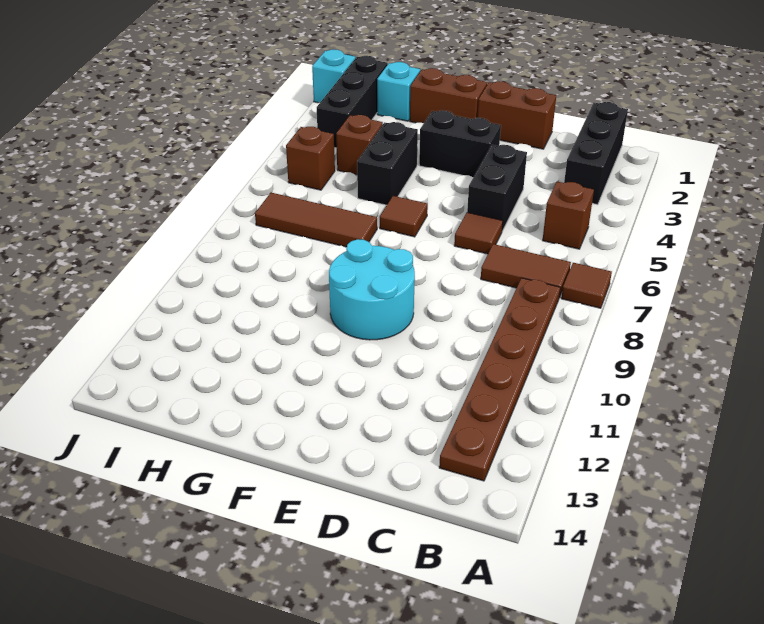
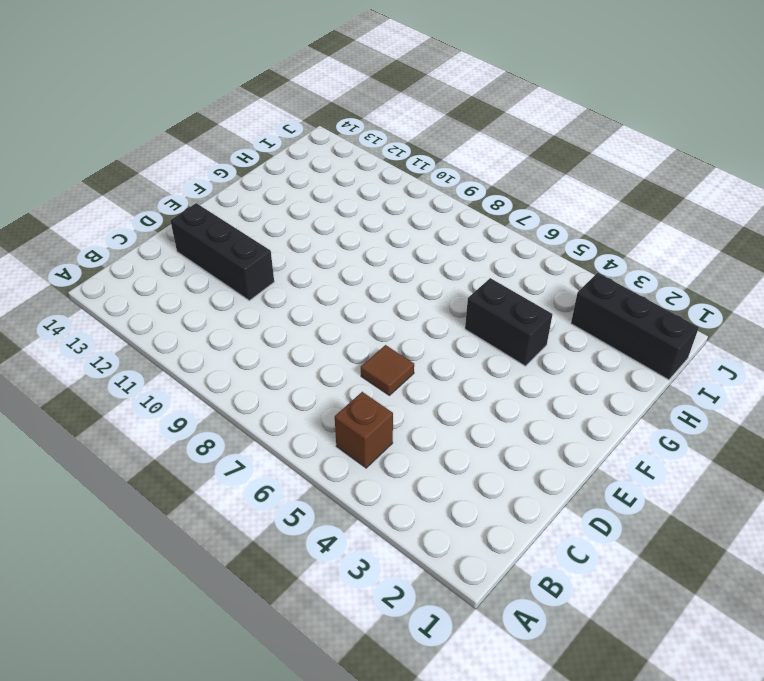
black brick D11:D13 level 1 -> black brick B1:B3 level 1
none -> brown tile A7 level 1
none -> brown tile B7:C7 level 1
none -> brown plate B8:B13 level 1

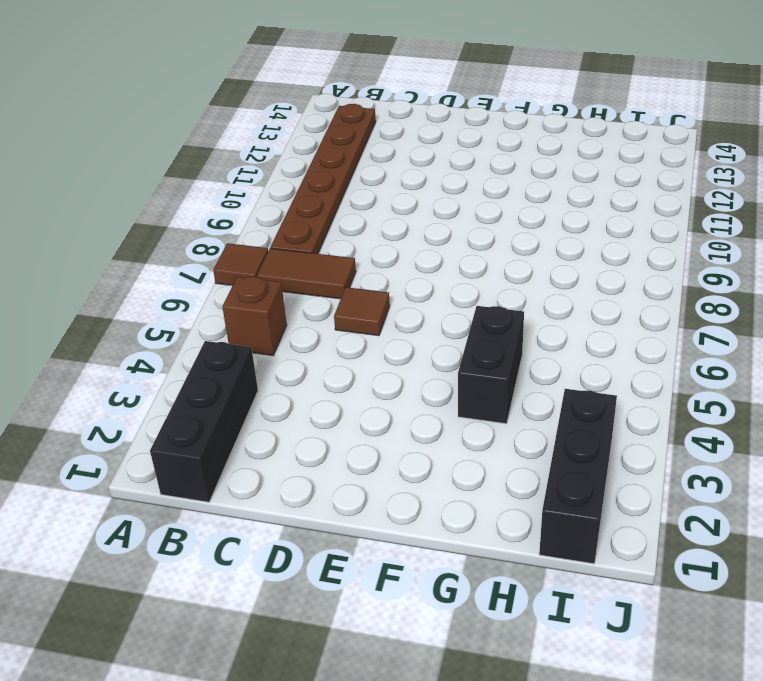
none -> brown brick D1:E1 level 1
none -> black brick D4:D5 level 1
none -> black brick E3:F3 level 1

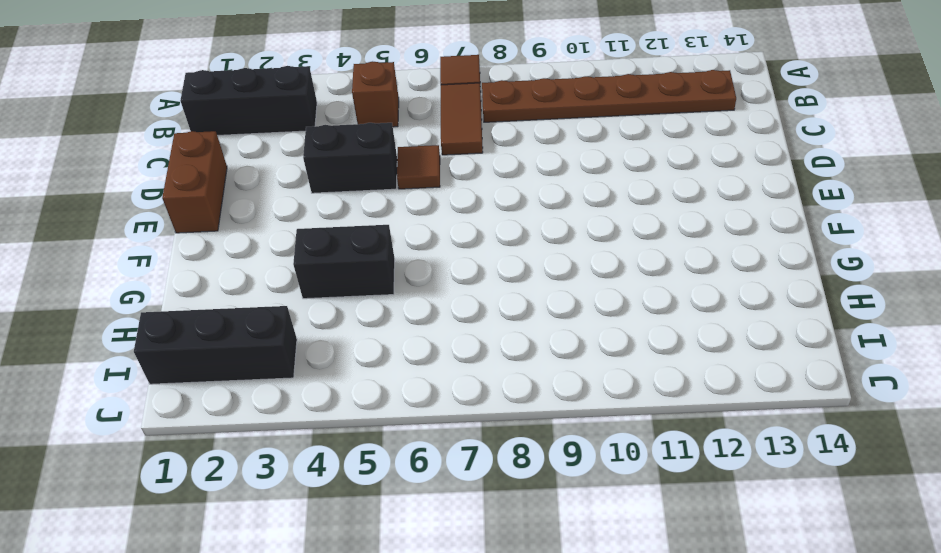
none -> black brick E3:F3 level 1
none -> cyan round brick E9:F10 level 1
none -> brown brick F1:G1 level 1

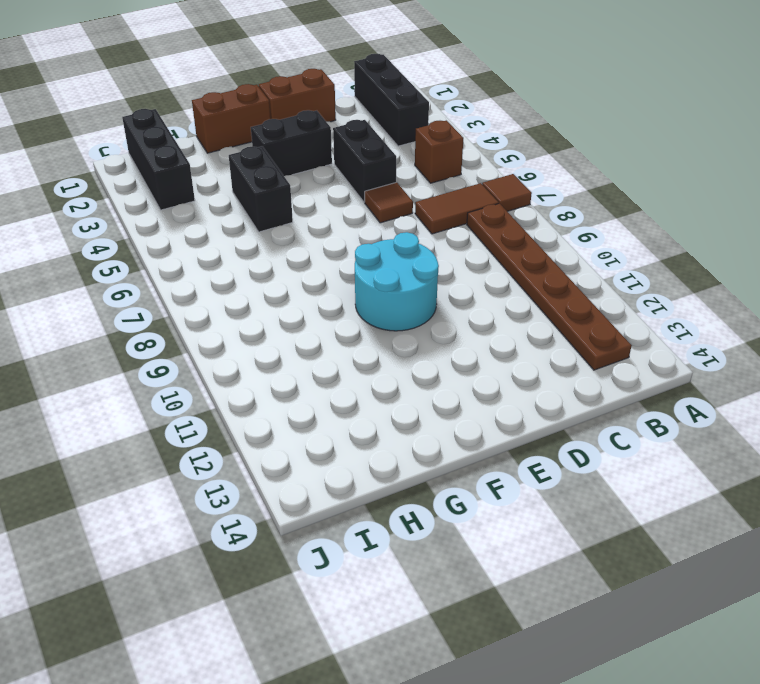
none -> brown tile F6 level 1
none -> brown tile G7:I7 level 1
none -> cyan brick H1 level 1

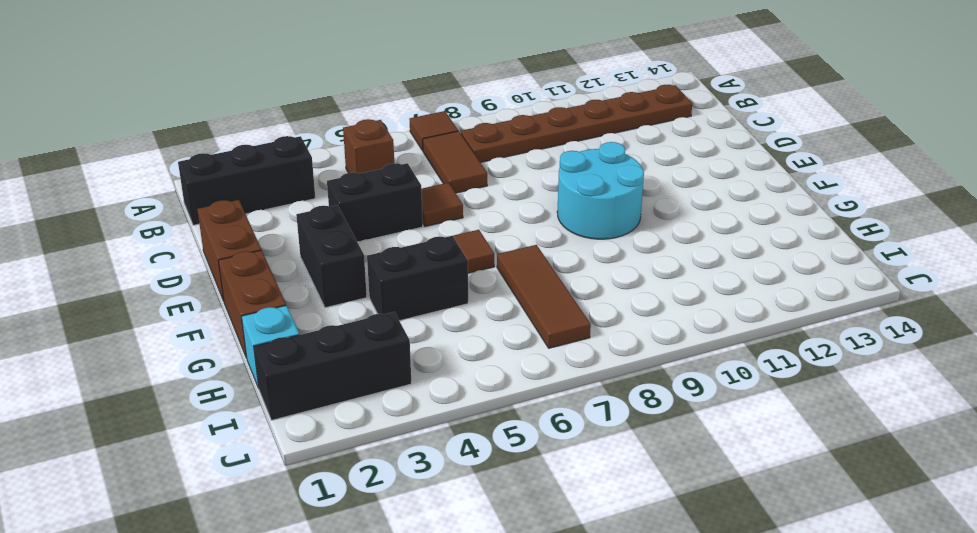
none -> brown brick H4 level 1
none -> brown brick I5 level 1
none -> cyan brick J1 level 1

